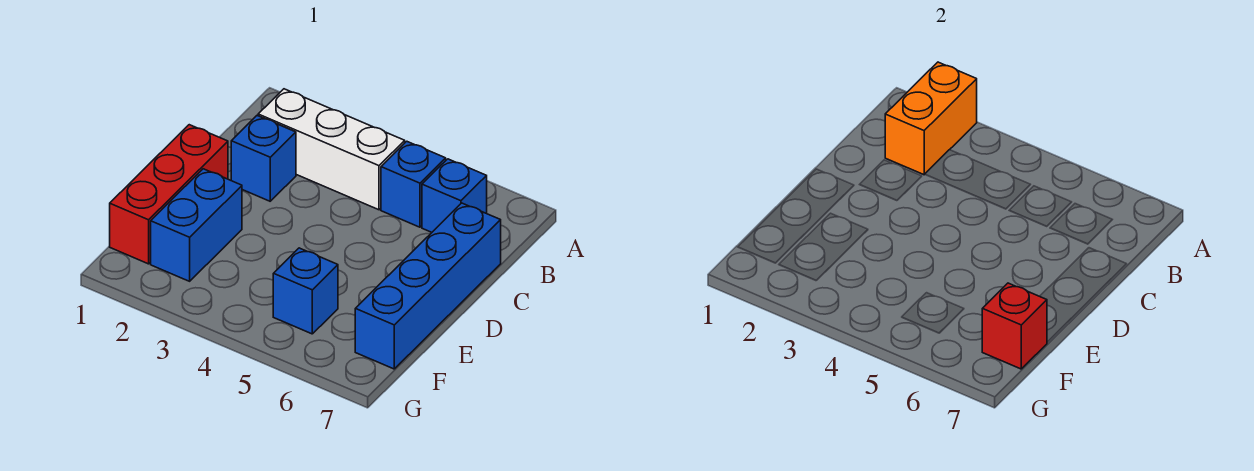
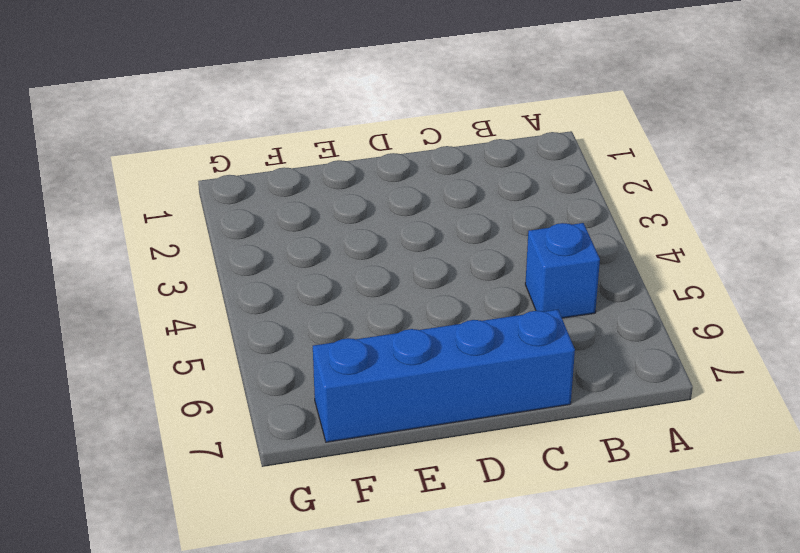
none -> white brick B2:B4 level 1
none -> blue brick B6 level 1

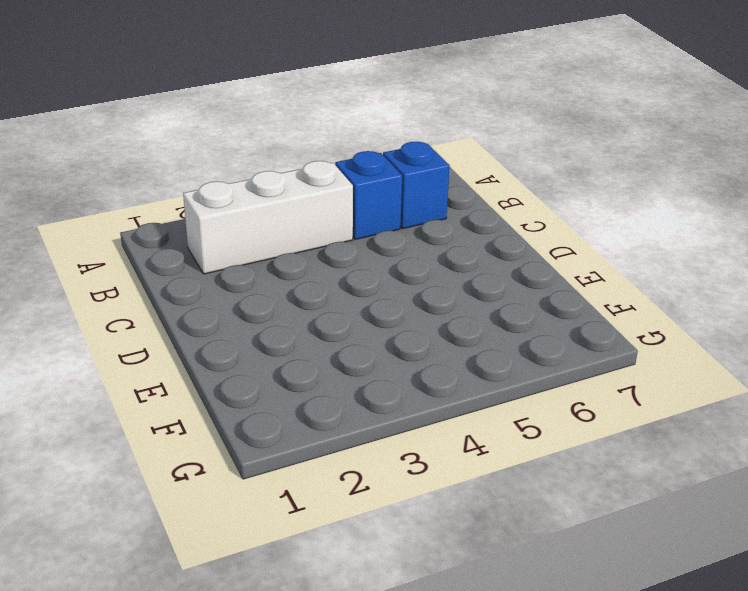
none -> blue brick C2 level 1
none -> blue brick C7:F7 level 1

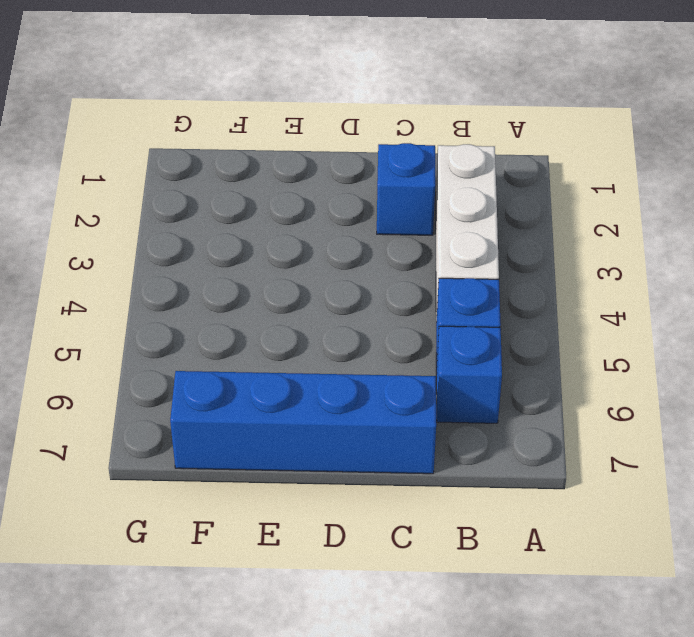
none -> red brick D1:F1 level 1
none -> blue brick E2:F2 level 1

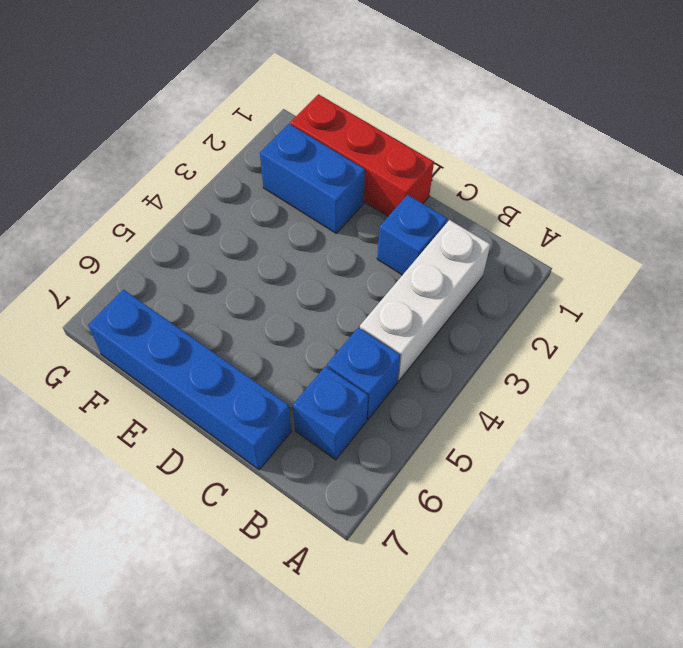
none -> blue brick F5 level 1
none -> orange brick A2:B2 level 2

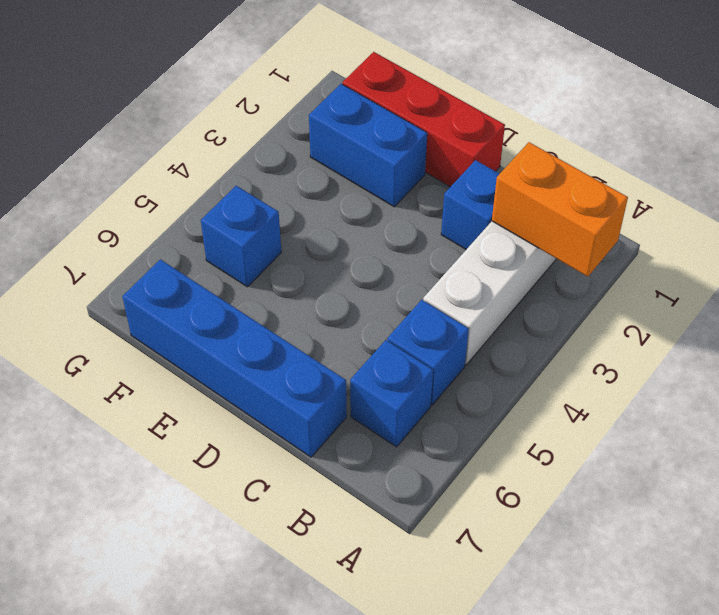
none -> red brick F7 level 2

